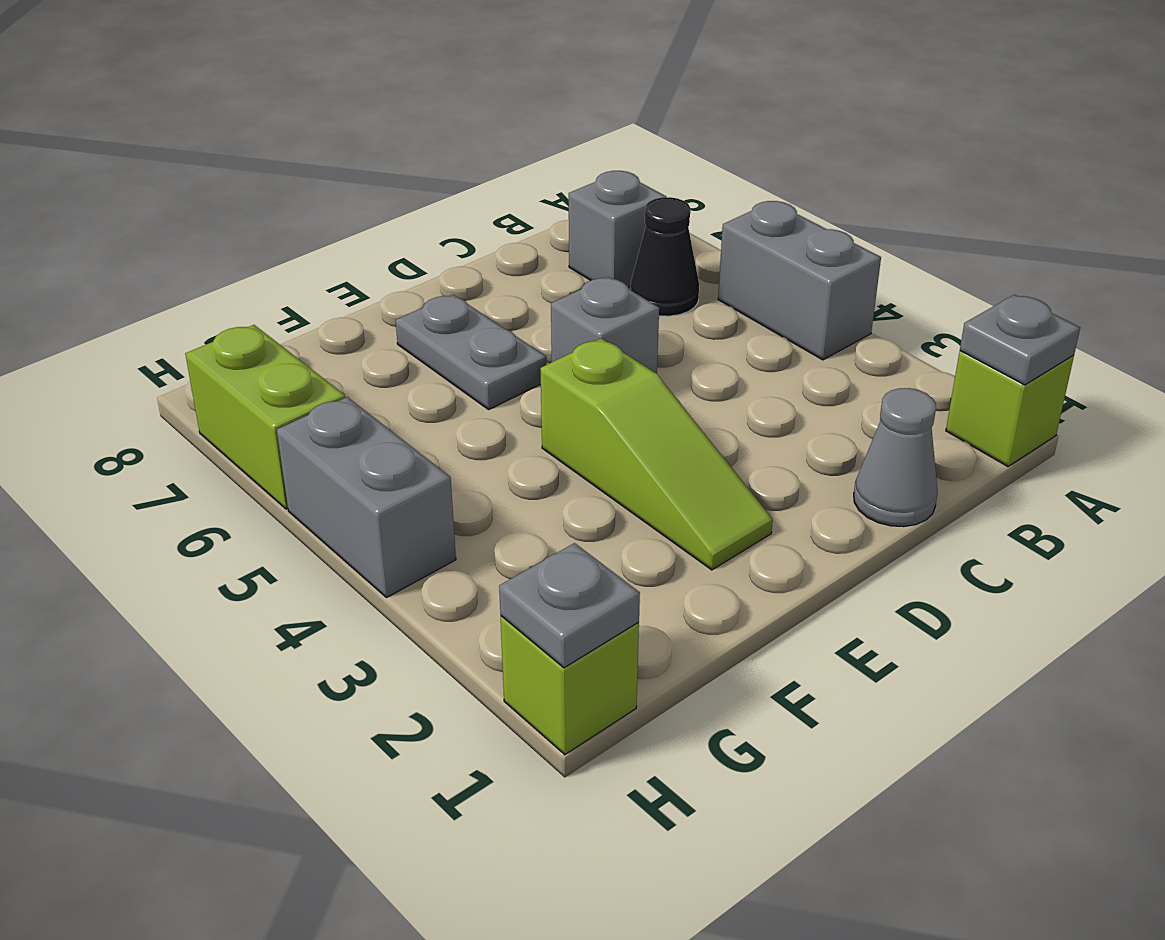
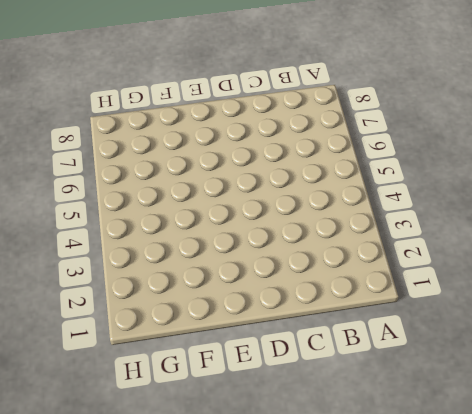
none -> lime brick A1 level 1
none -> grey brick A4:A5 level 1
none -> black cone B6 level 1

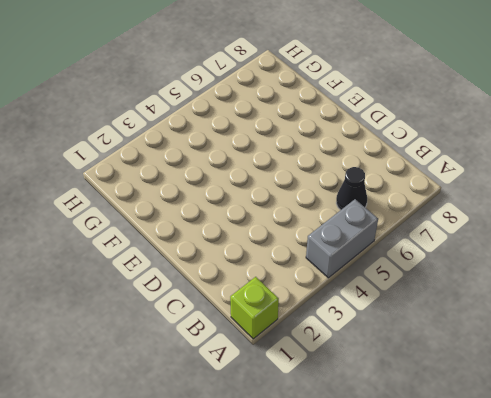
none -> grey brick B7 level 1
none -> grey cone C1 level 1
none -> grey brick D5 level 1

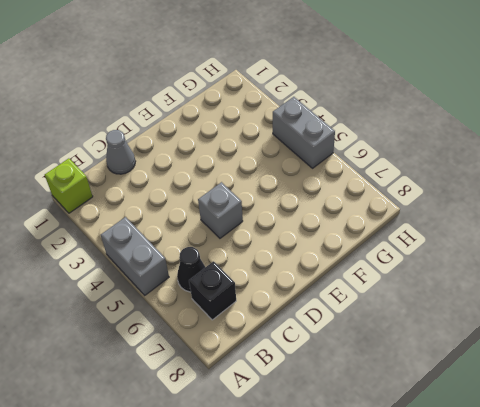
black brick B7 level 1 -> grey brick B7 level 1
none -> lime slope E2:E4 level 1 top 4
none -> grey plate E6:E7 level 1
none -> lime brick H1 level 1

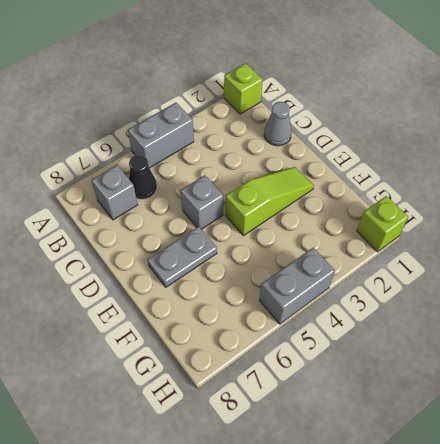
none -> lime brick H6:H7 level 1
none -> grey plate A1 level 2
none -> grey plate H1 level 2

